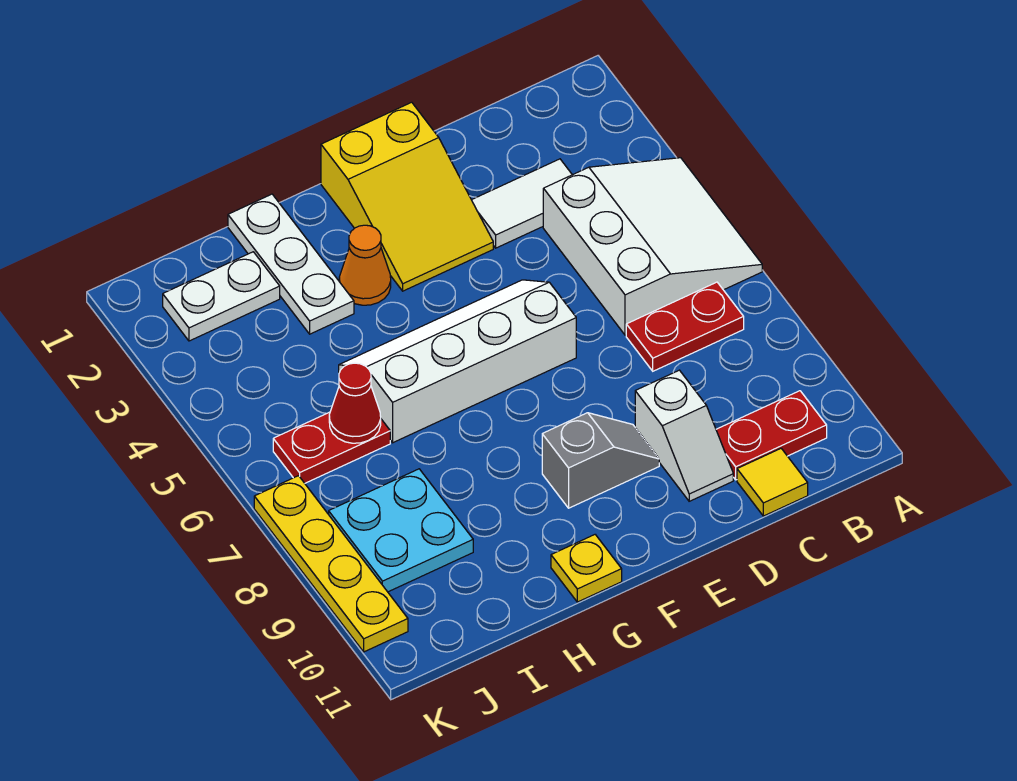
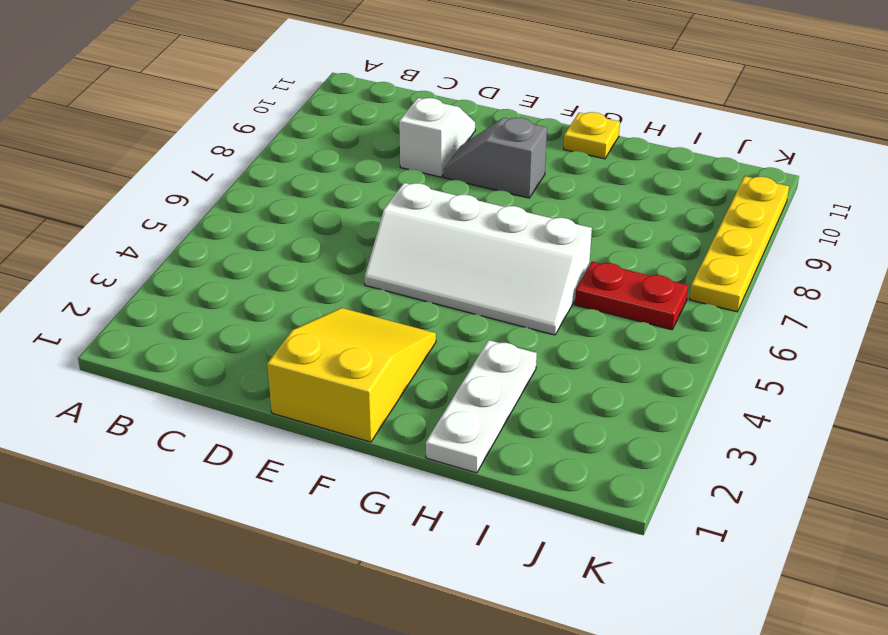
none -> white slope A4:C6 level 1 top C
none -> red plate B7:C7 level 1
none -> red plate B10:C10 level 1

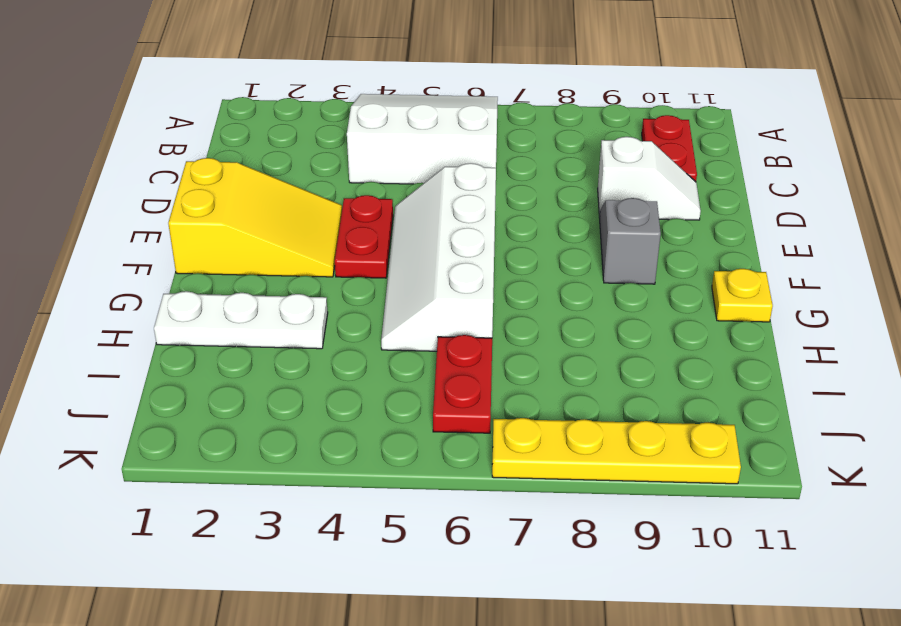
red plate E4:F4 level 1 -> red plate B7:C7 level 1
none -> white tile C3:D3 level 1
none -> yellow tile C11 level 1
none -> orange cone G3 level 1

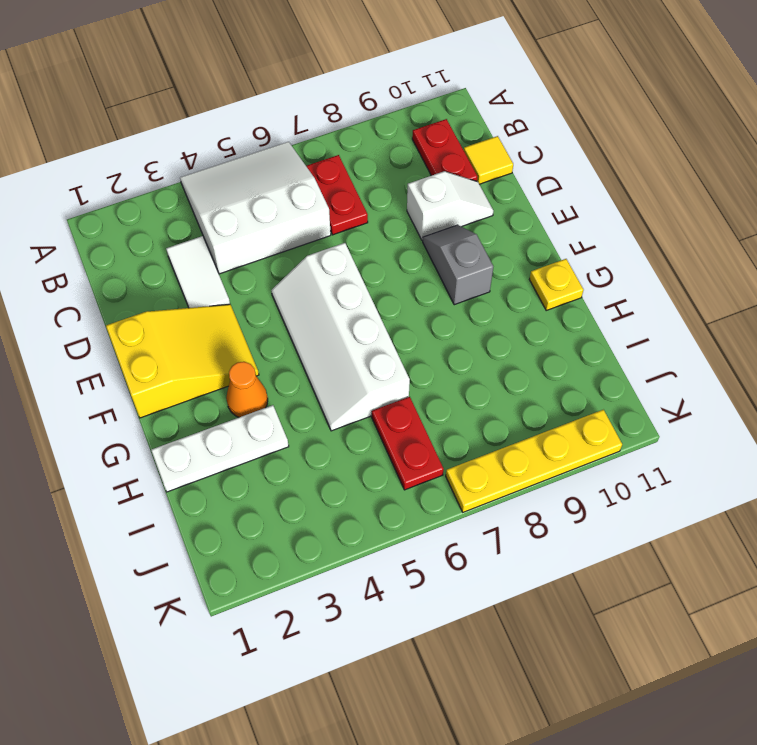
none -> white plate I2:J2 level 1
none -> cyan plate I8:J9 level 1
none -> red cone I6 level 2

